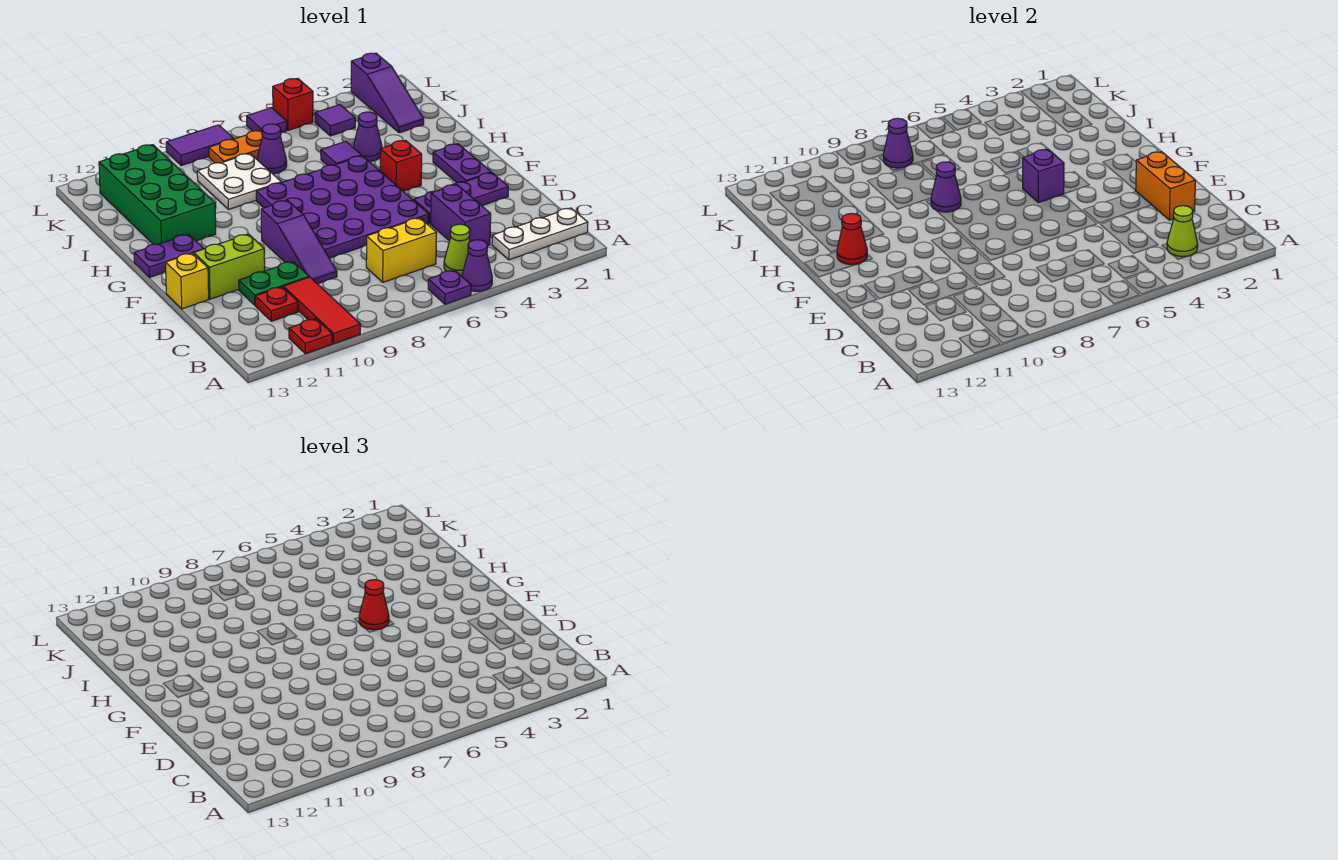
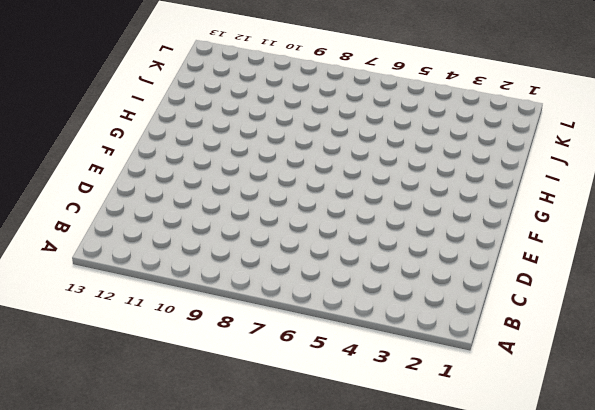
none -> purple cone A5 level 1
none -> purple plate A6 level 1
none -> red tile A10:C10 level 1
none -> red plate A11 level 1

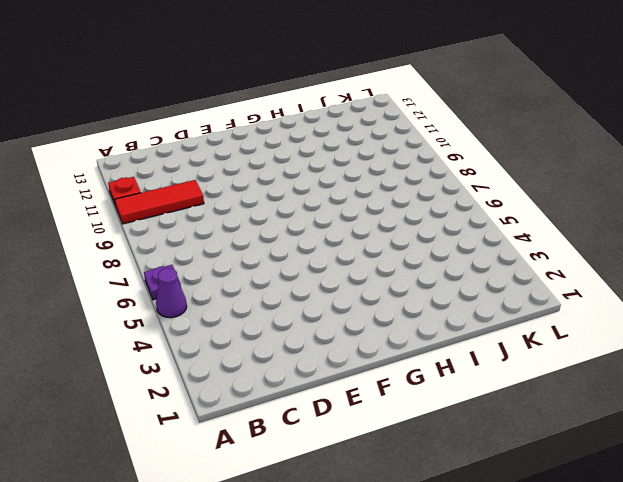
none -> white plate B1:B3 level 1
none -> lime cone B5 level 1
none -> purple brick C4:D4 level 1
none -> yellow brick C6:C7 level 1

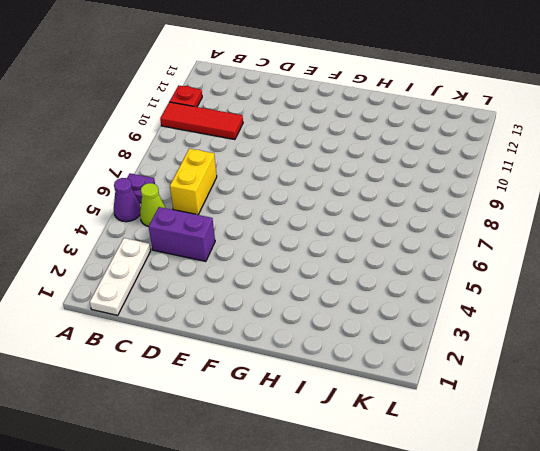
none -> red plate C11 level 1
none -> purple slope D9:F9 level 1 top F
none -> green plate D10:D11 level 1
none -> purple plate E2:E4 level 1

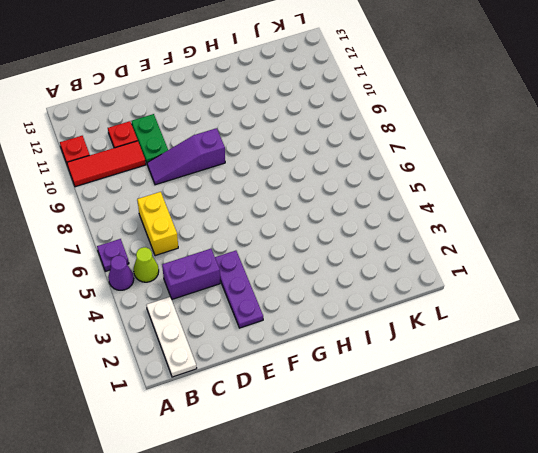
none -> purple plate E5:H8 level 1
none -> lime brick E11:E12 level 1
none -> yellow brick E13 level 1
none -> purple plate F2:G2 level 1

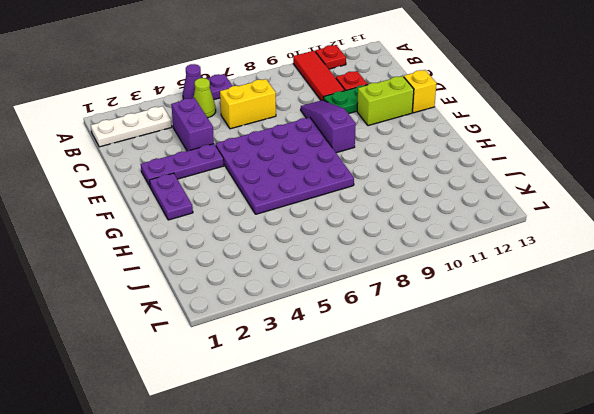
none -> red brick G4 level 1
none -> purple plate G12:G13 level 1
none -> green brick H11:K12 level 1
none -> purple cone I4 level 1

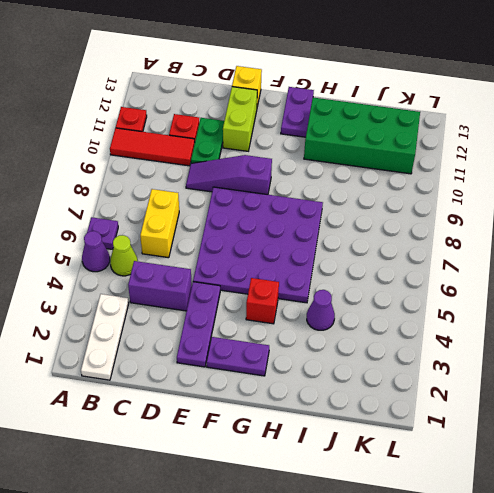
none -> purple tile I5 level 1
none -> white plate I8:J9 level 1
none -> purple slope J2:L2 level 1 top L
none -> purple cone J7 level 1

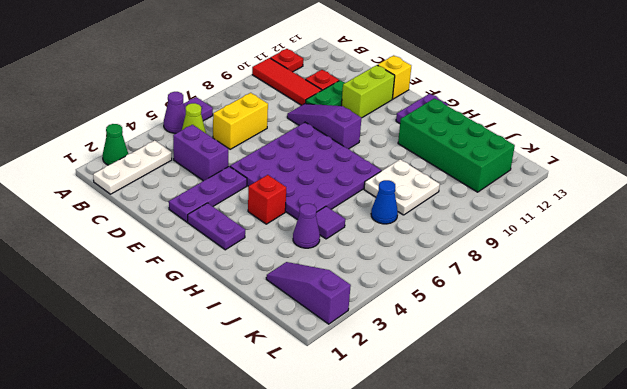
green cone A2 level 1 -> none
blue cone J7 level 1 -> purple cone J7 level 1
none -> purple tile K4 level 1
none -> orange plate K7:K8 level 1
none -> red brick L5 level 1
none -> purple tile L6 level 1

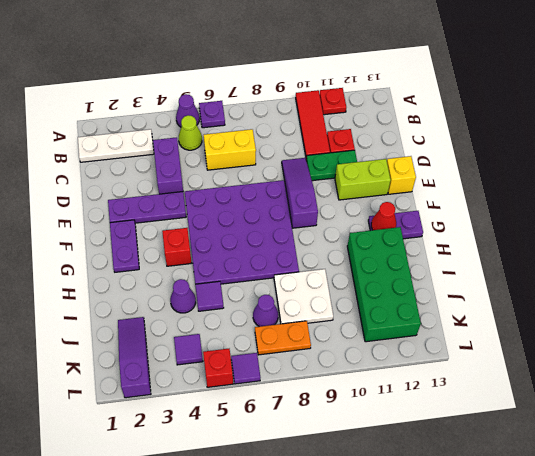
none -> purple tile L8:L9 level 1
none -> lime cone B3 level 2
none -> orange brick D2:E2 level 2
none -> purple brick G5 level 2

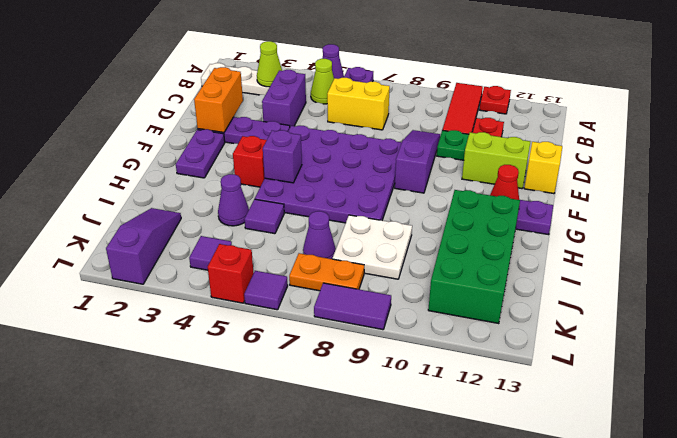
none -> purple cone H8 level 2
none -> purple cone K8 level 2
none -> red cone G5 level 3

